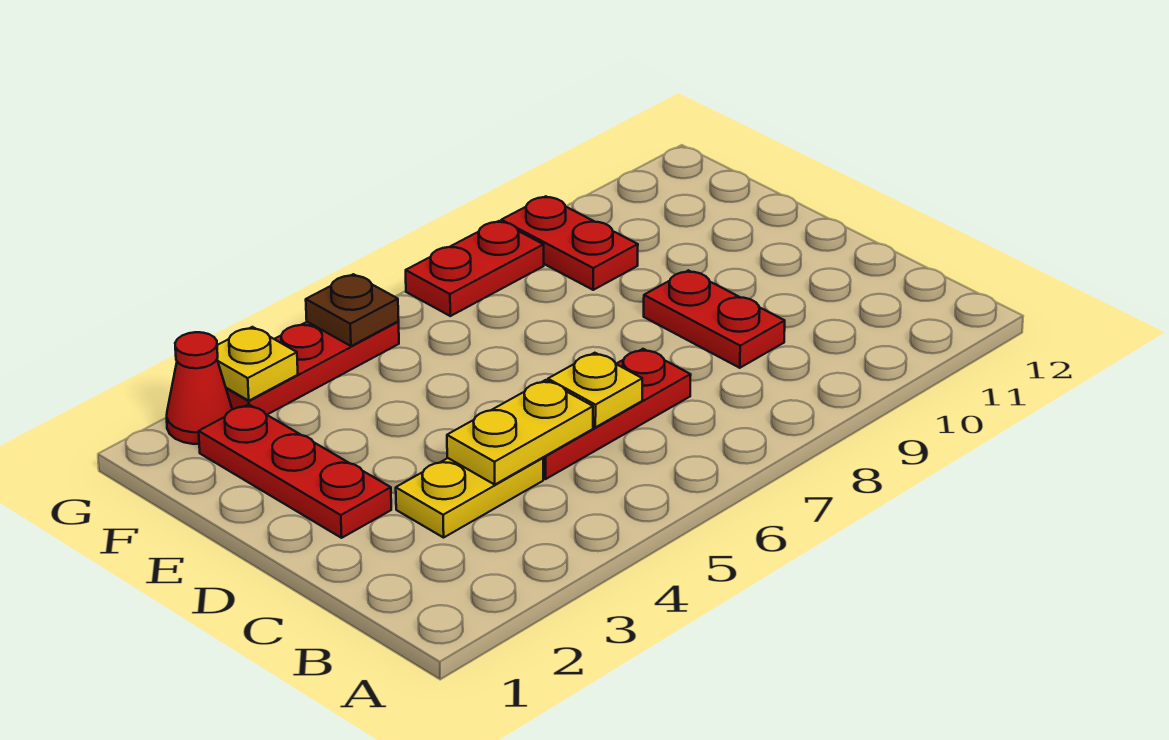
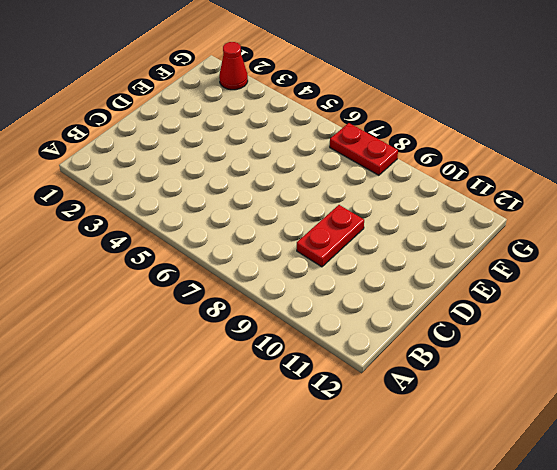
none -> yellow plate C3:C4 level 1
none -> red plate C5:C7 level 1
none -> red plate D2:F2 level 1

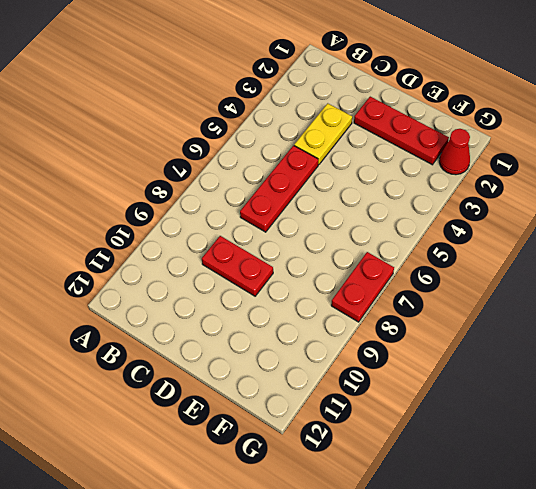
none -> red plate F9:G9 level 1
none -> red plate G3:G5 level 1
none -> yellow plate C4:C5 level 2

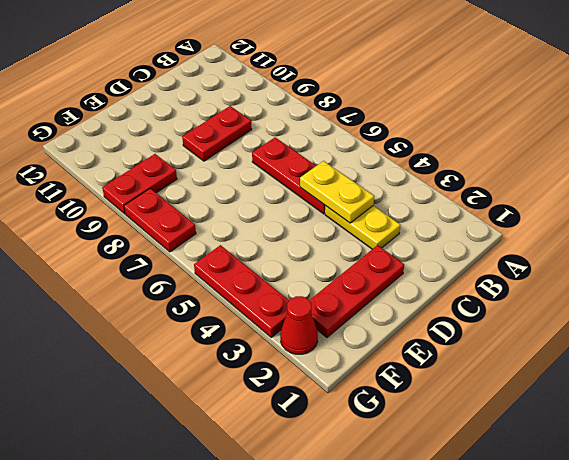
none -> yellow plate C6 level 2
none -> yellow plate G3 level 2
none -> brown plate G5 level 2

